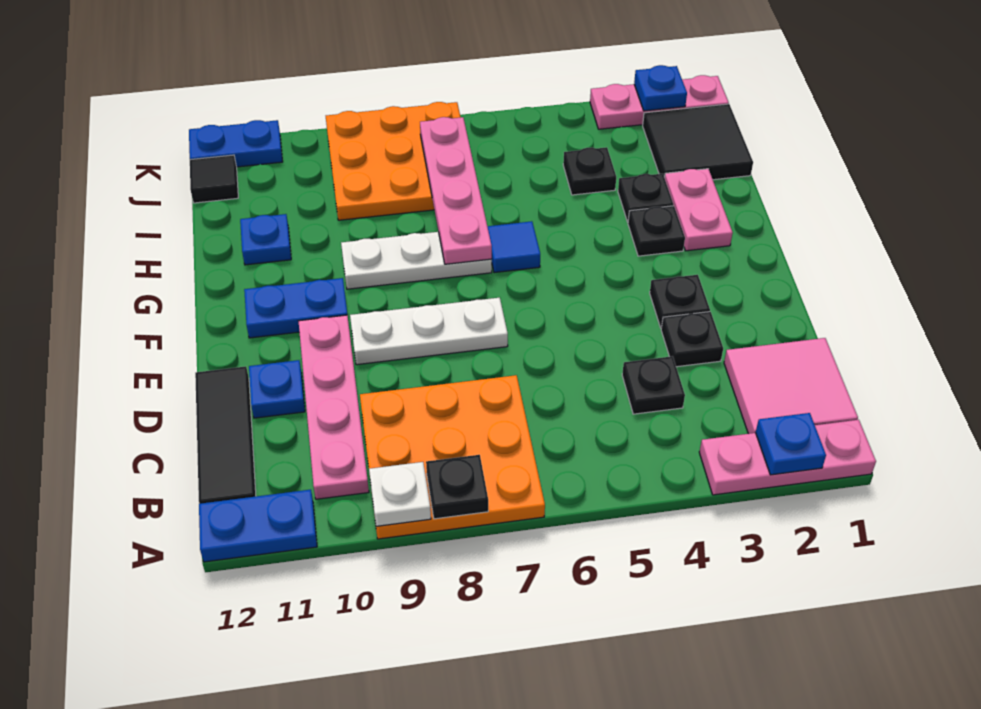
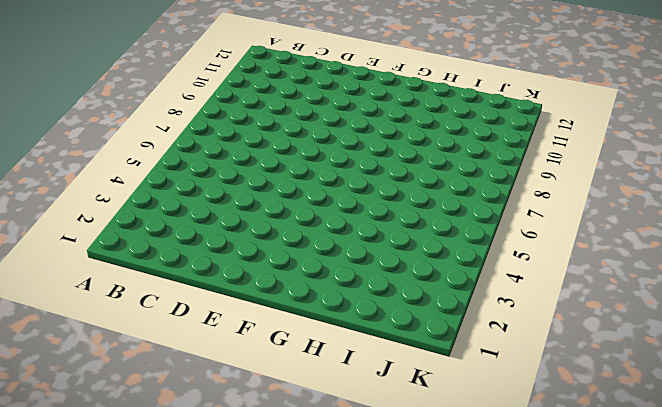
none -> pink plate A1:A3 level 1
none -> orange plate A7:C9 level 1
none -> blue plate A11:A12 level 1

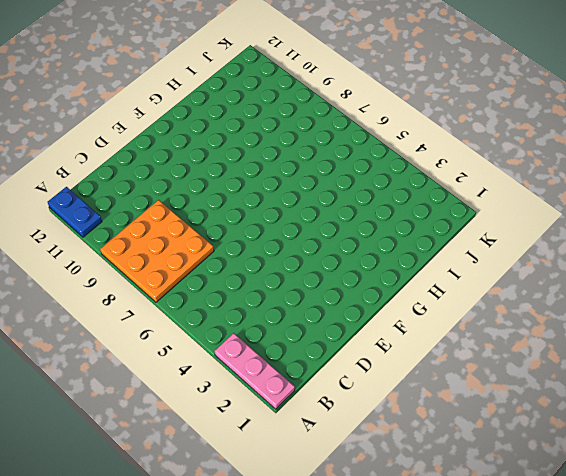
none -> pink tile B1:C2 level 1
none -> pink plate B10:E10 level 1
none -> black tile B12:D12 level 1

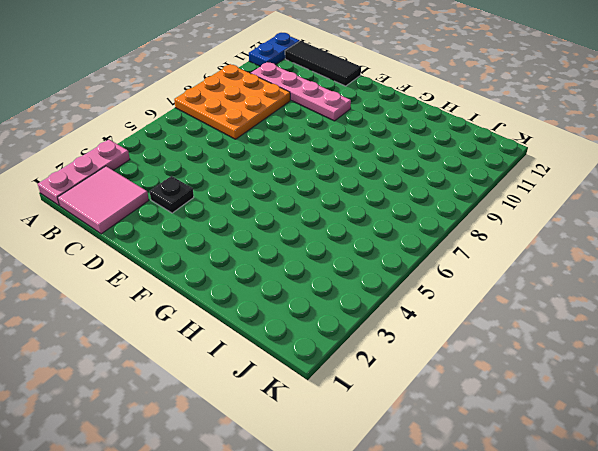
none -> black plate C4 level 1
none -> blue plate D11 level 1
none -> black plate E3 level 1

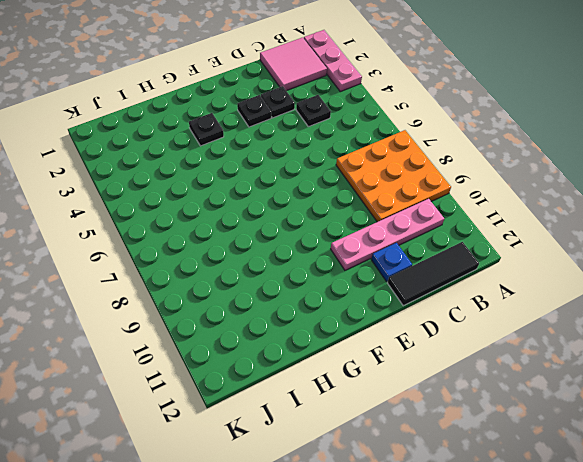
none -> blue plate A11:A12 level 1
none -> white plate E7:E9 level 1
none -> blue plate F10:F11 level 1

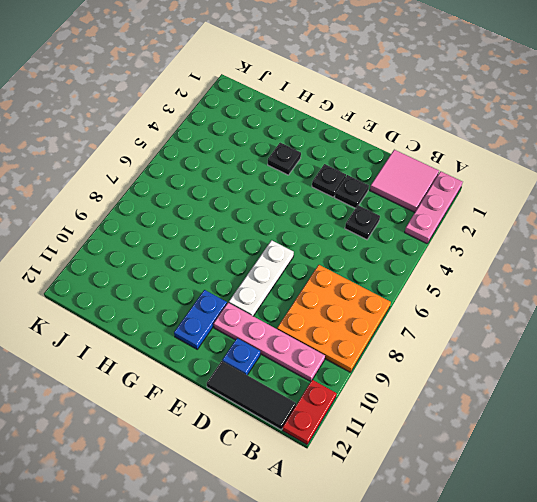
red plate A11:A12 level 1 -> blue plate A11:A12 level 1
none -> pink plate G2:H2 level 1
none -> blue tile G6 level 1
none -> white plate G7:G9 level 1

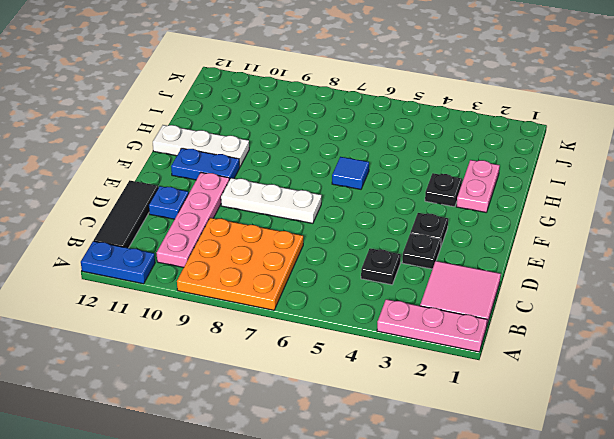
white plate G10:G12 level 1 -> white plate G7:G9 level 1
none -> black plate H3 level 1
none -> blue plate H11 level 1
none -> black tile I1:J2 level 1

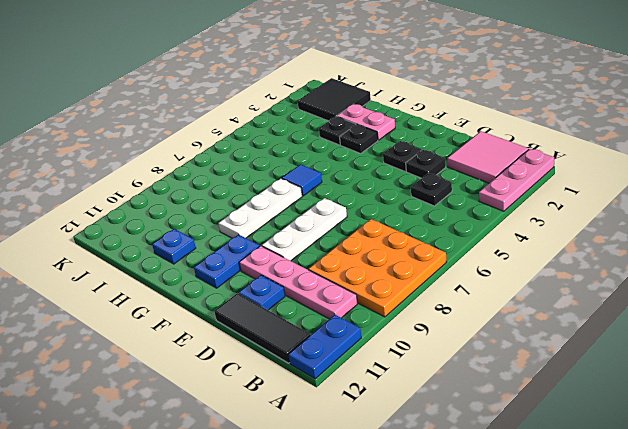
none -> black plate I4 level 1
none -> orange plate I7:K9 level 1
none -> black tile J12 level 1

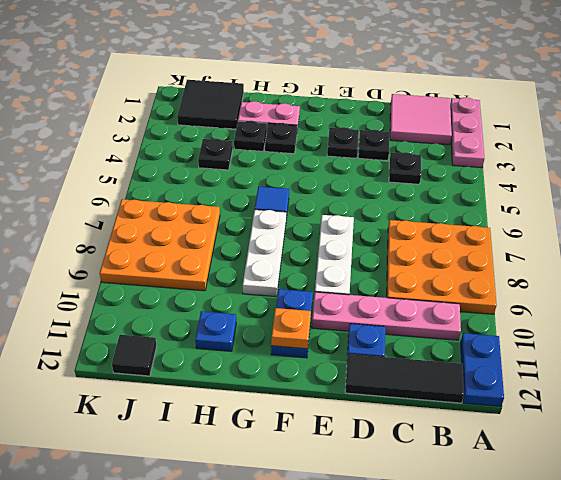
orange plate F11 level 2 -> none
none -> pink plate K1:K3 level 1
none -> blue plate K11:K12 level 1
none -> blue plate A2 level 2

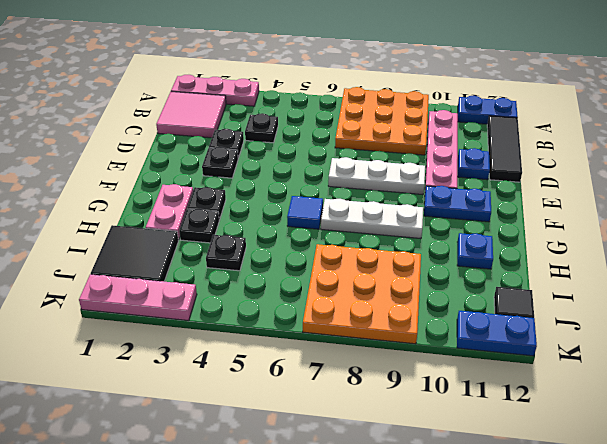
none -> blue plate A2 level 2
none -> black plate A8 level 2
none -> white plate A9 level 2

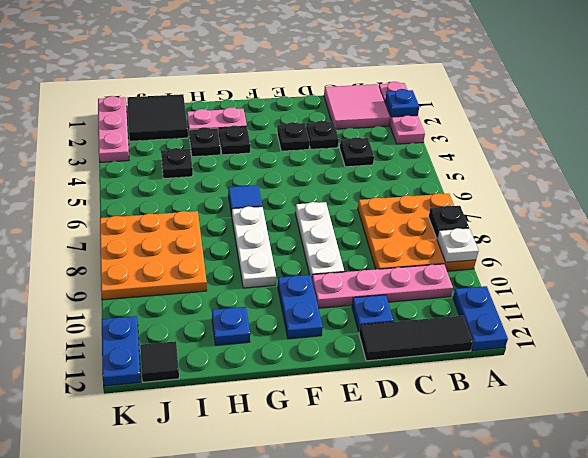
none -> pink plate G7:J7 level 2
none -> blue plate K2 level 2

